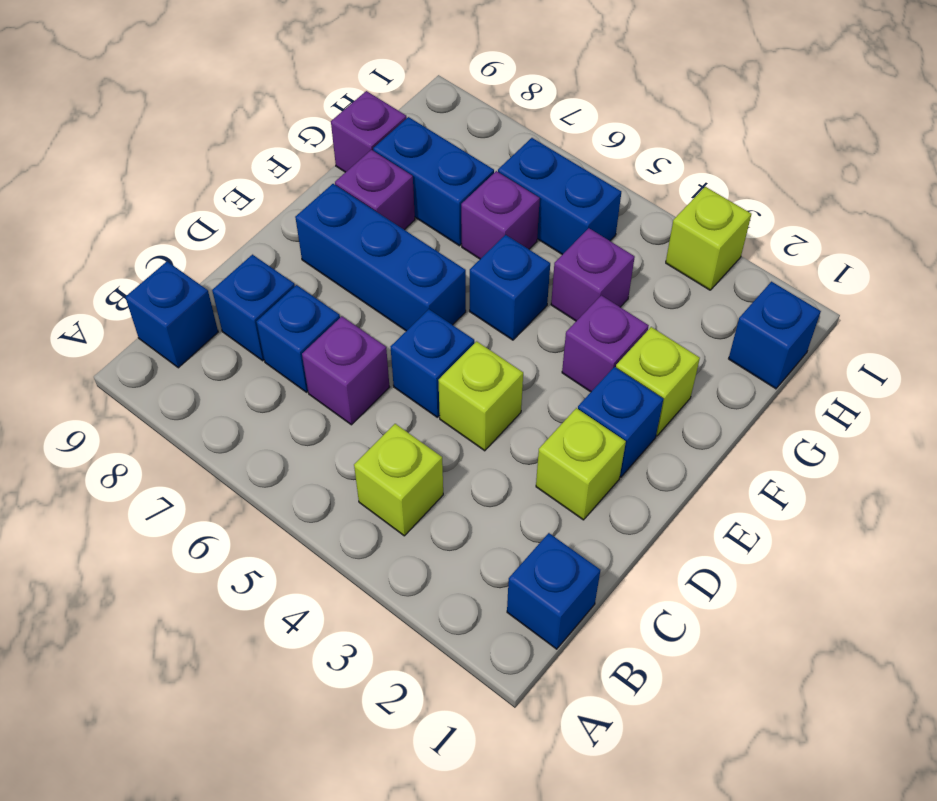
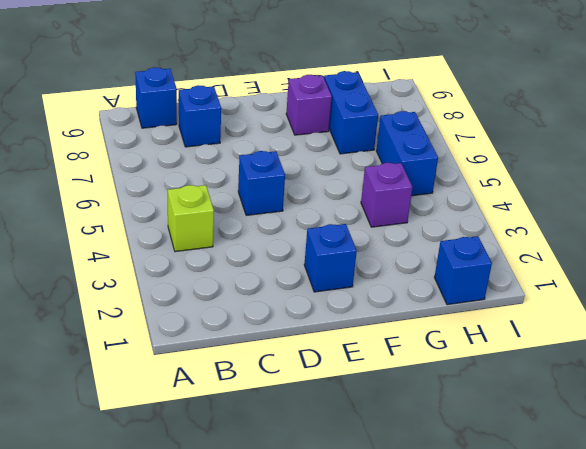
none -> blue brick B1 level 1
none -> purple brick C6 level 1
none -> blue brick C7 level 1

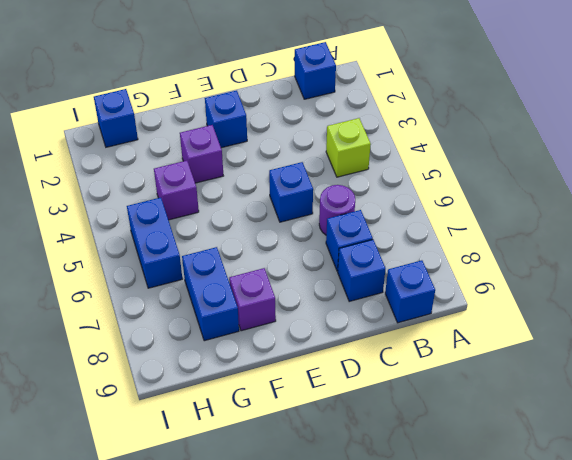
purple round brick C6 level 1 -> purple brick C6 level 1
none -> lime brick D2 level 1
none -> lime brick D4 level 1
none -> blue brick E6:E8 level 1

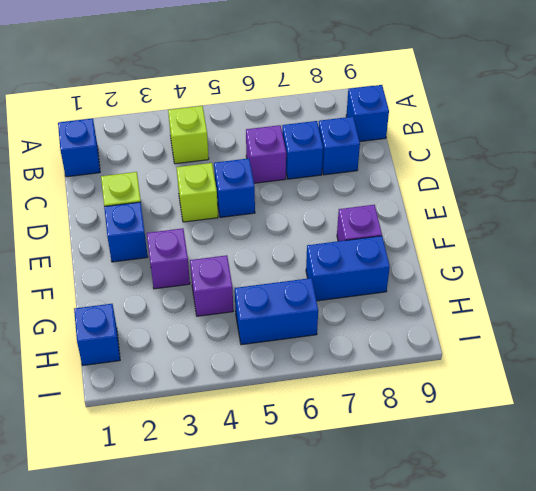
none -> blue brick E6:E8 level 1
none -> lime brick F2 level 1
none -> blue brick F5 level 1

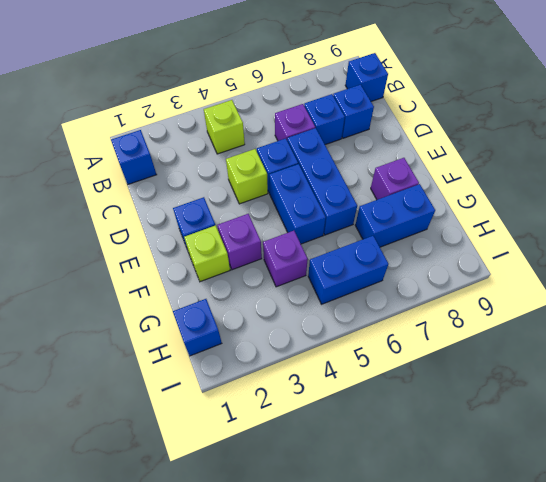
blue brick D6:F6 level 1 -> blue brick E6:E8 level 1
blue brick E5:F5 level 1 -> blue brick F5 level 1
none -> lime brick D2 level 1
none -> purple brick G6 level 1
none -> purple brick G9 level 1

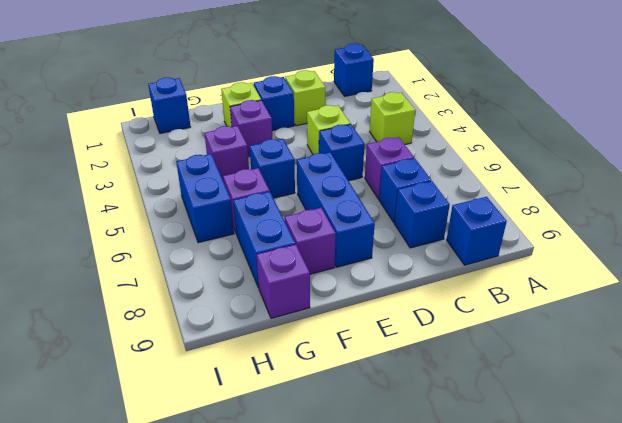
none -> lime brick I3 level 1

